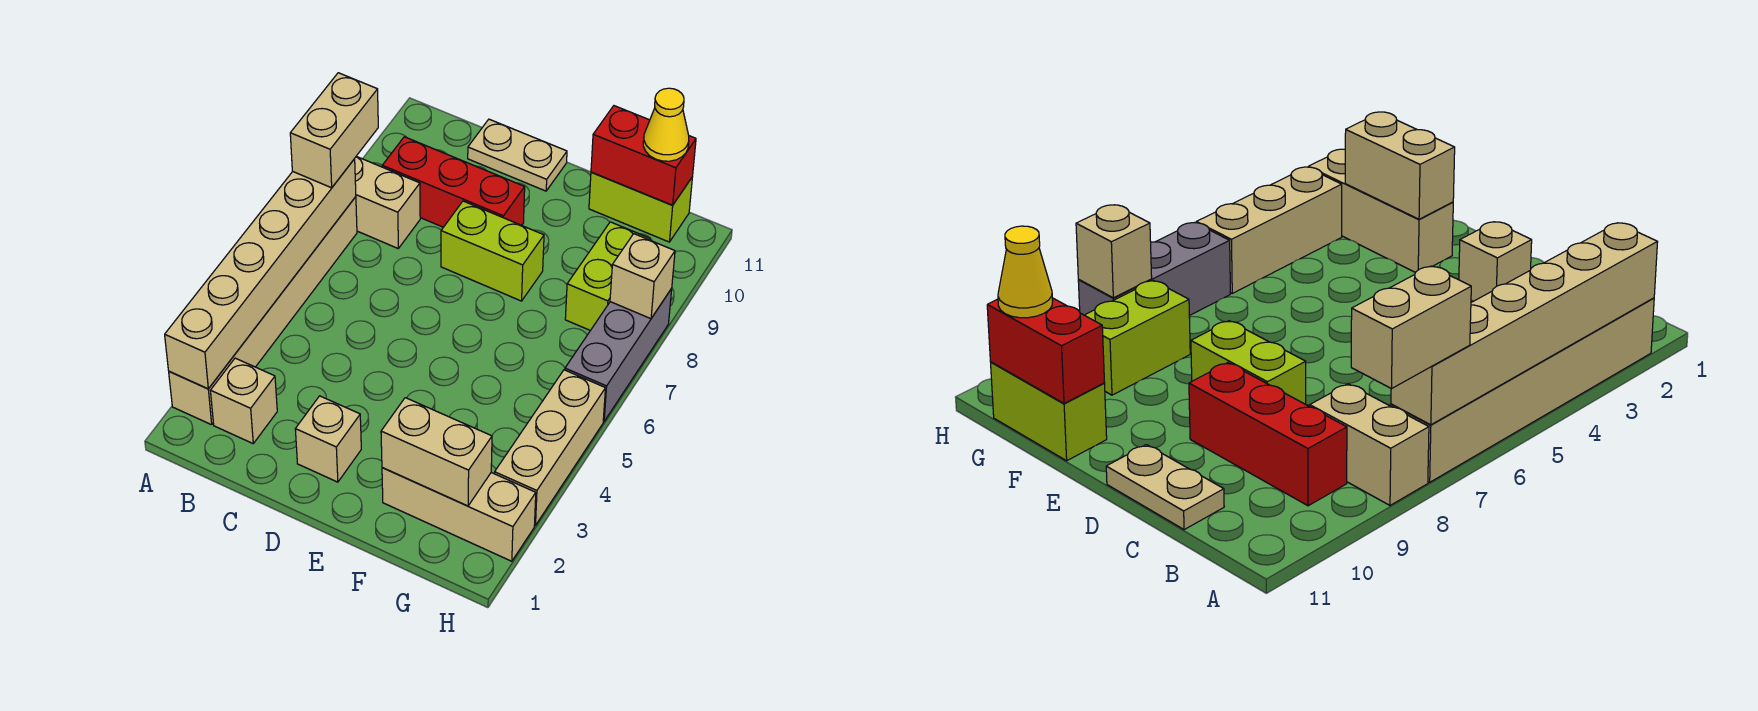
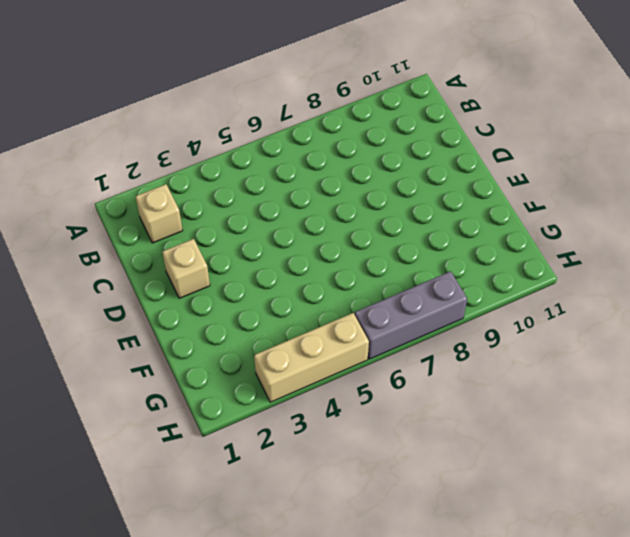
none -> tan brick A2:A7 level 1
none -> tan brick A8:B8 level 1
none -> red brick B9:D9 level 1

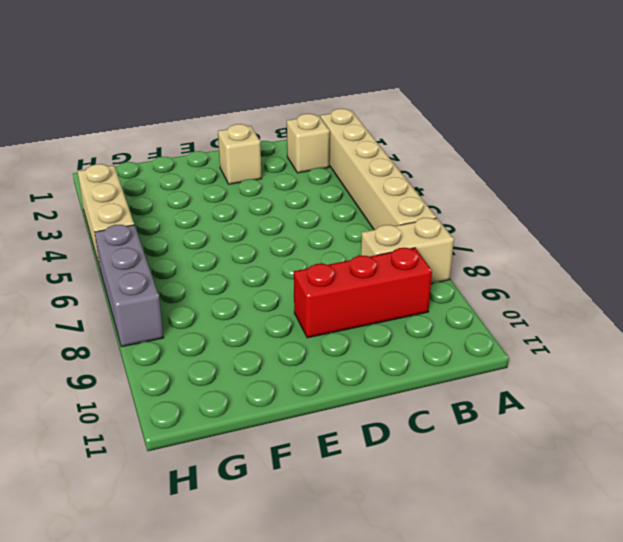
none -> tan plate C11:D11 level 1
none -> lime brick D8:E8 level 1
none -> tan brick F2:H2 level 1

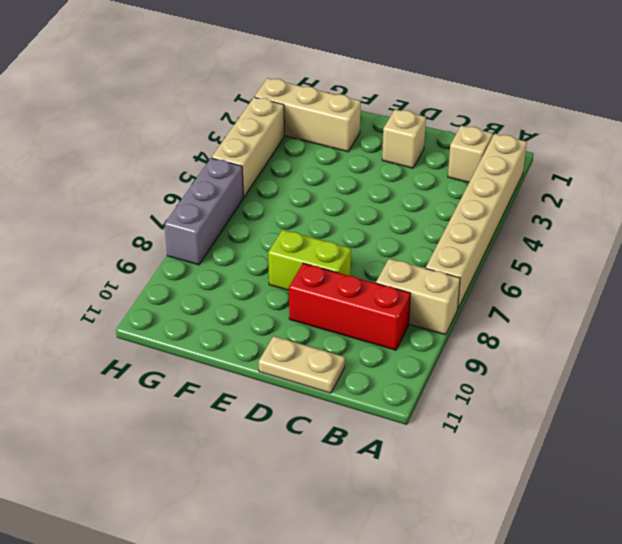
none -> lime brick F11:G11 level 1
none -> lime brick G8:G9 level 1
none -> tan brick A2:A7 level 2

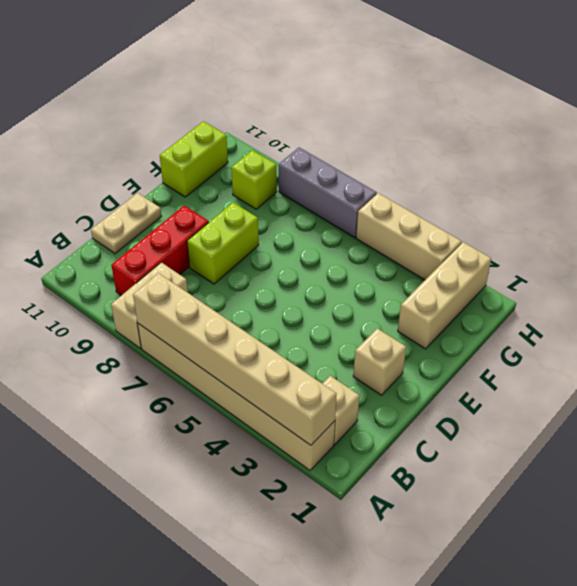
lime brick G9 level 1 -> lime brick G8:G9 level 1
none -> tan brick F2:G2 level 2
none -> red brick F11:G11 level 2
none -> tan brick H8 level 2

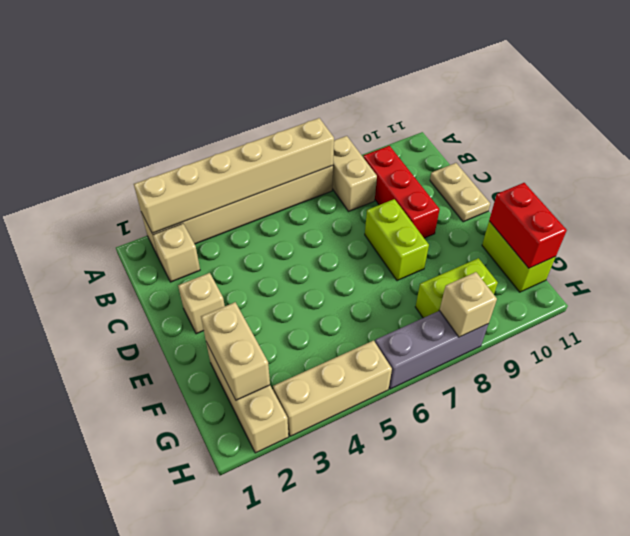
none -> tan brick A7:A8 level 3
none -> yellow cone G11 level 3

